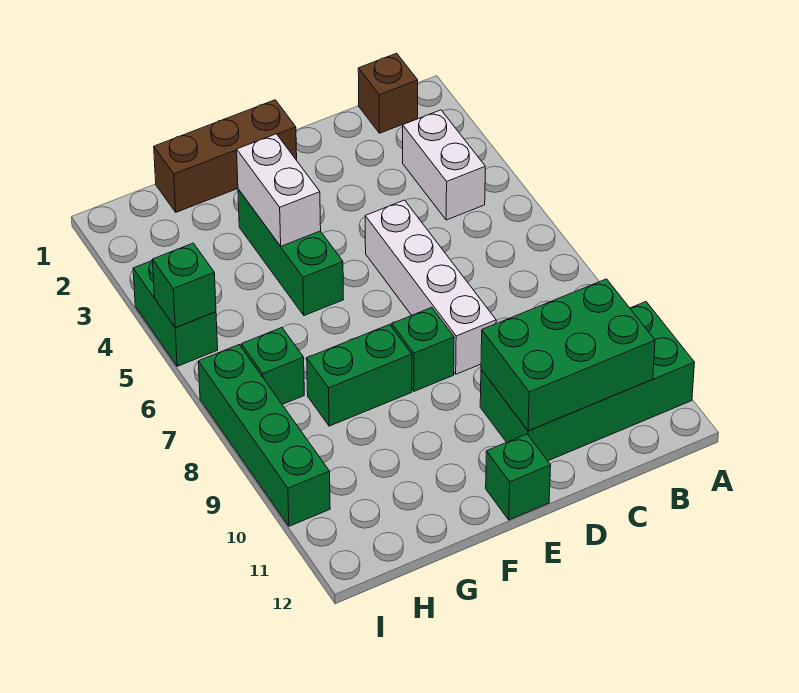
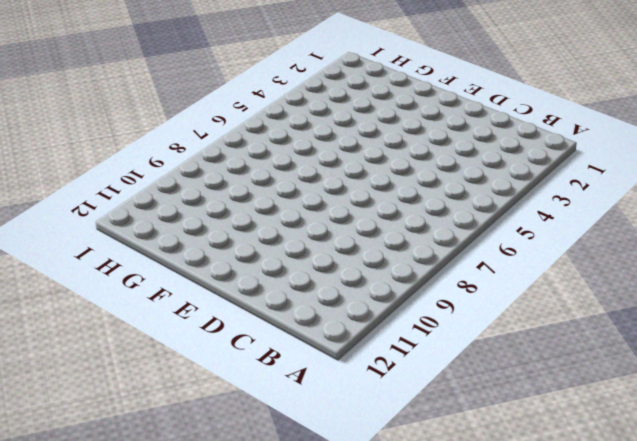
none -> green brick A10:D11 level 1
none -> brown brick B1 level 1
none -> white brick B3:B4 level 1

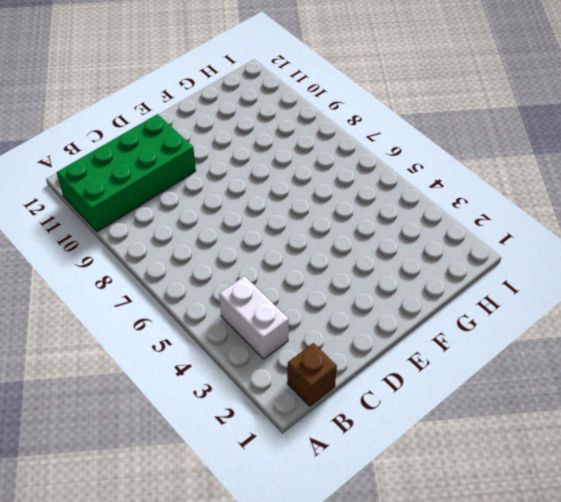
none -> white brick D5:D8 level 1
none -> brown brick E1:G1 level 1
none -> green brick E8 level 1

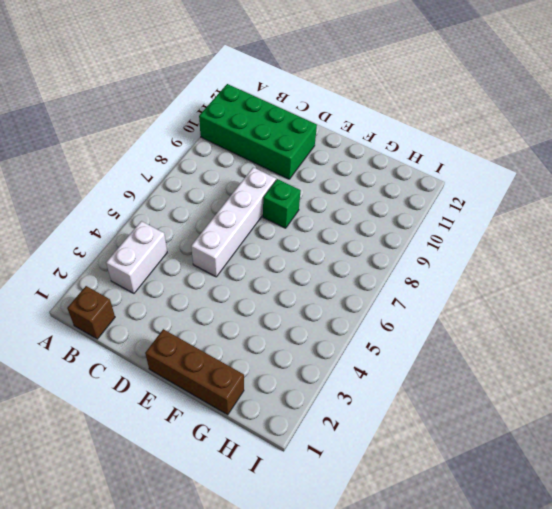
none -> green brick E12 level 1
none -> green brick F3:F5 level 1
none -> green brick F8:G8 level 1

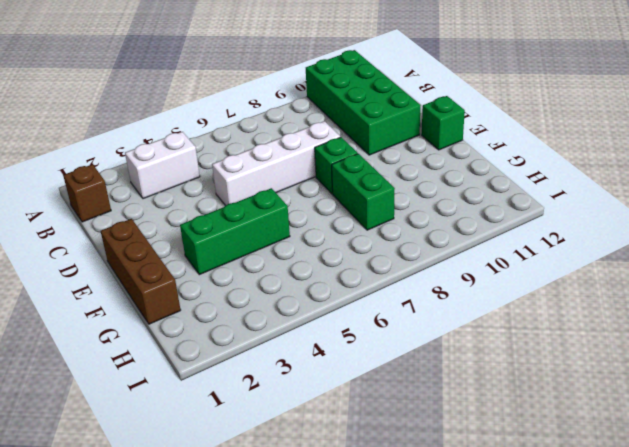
none -> green brick H7 level 1
none -> green brick I4:I5 level 1
none -> green brick I7:I10 level 1

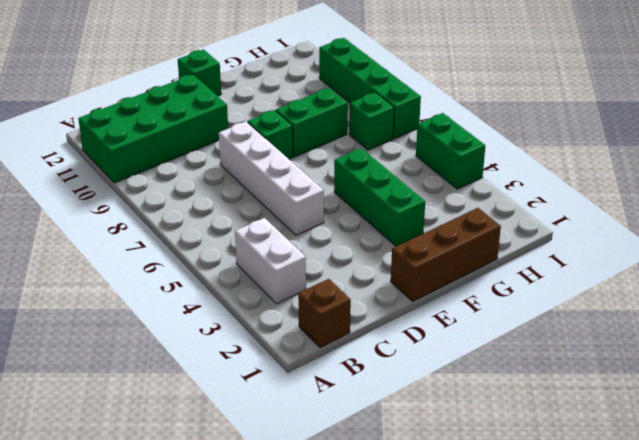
none -> green brick B10:D11 level 2
none -> white brick F3:F4 level 2
none -> green brick I5 level 2

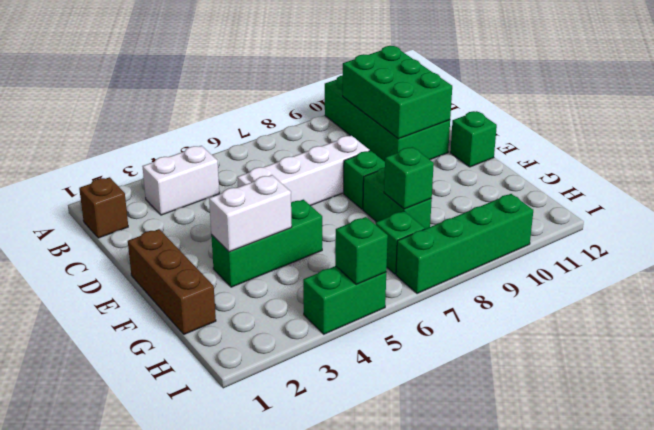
green brick G8 level 2 -> none

